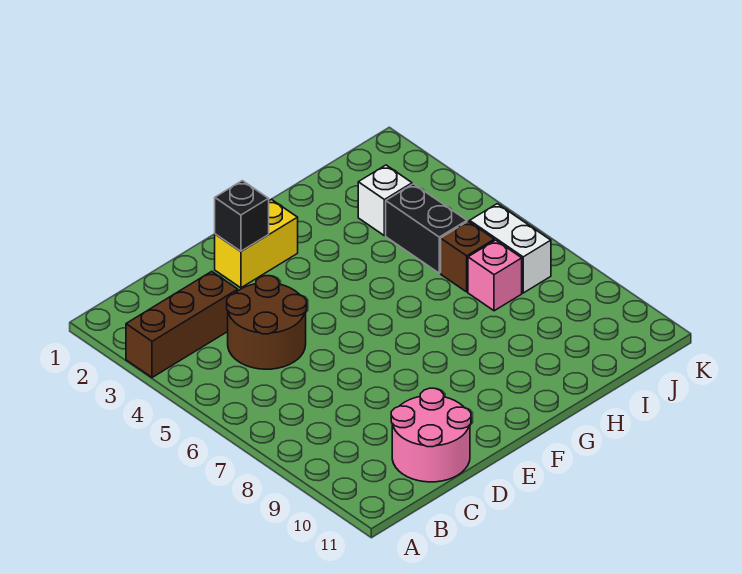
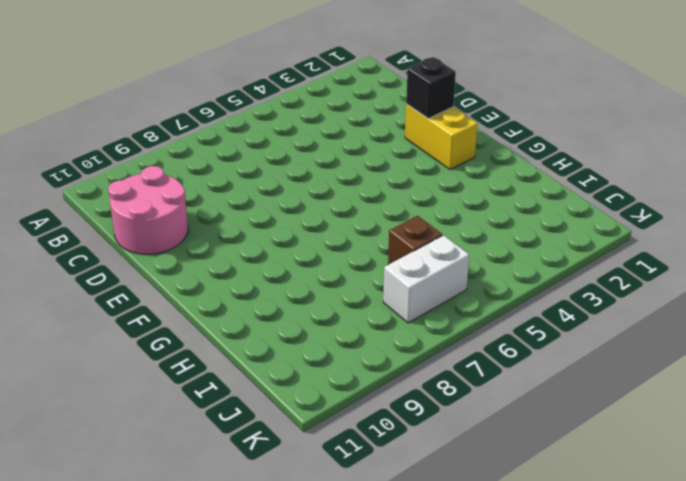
none -> brown brick A3:C3 level 1
none -> brown round brick C4:D5 level 1

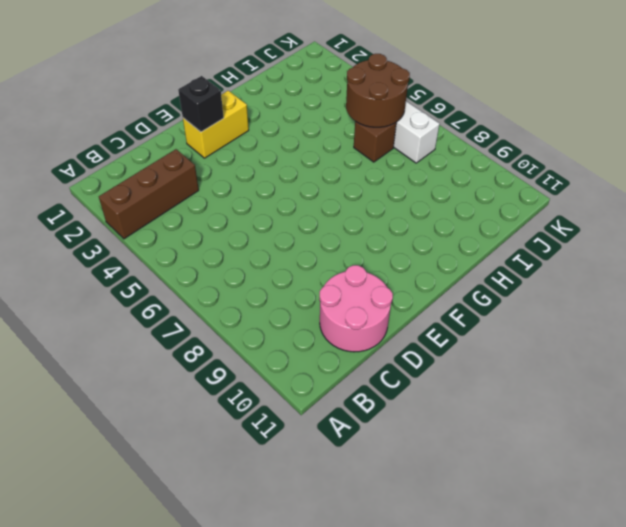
brown round brick I5:J6 level 2 -> brown round brick C4:D5 level 1
none -> white brick I3 level 1
none -> black brick I4:I5 level 1

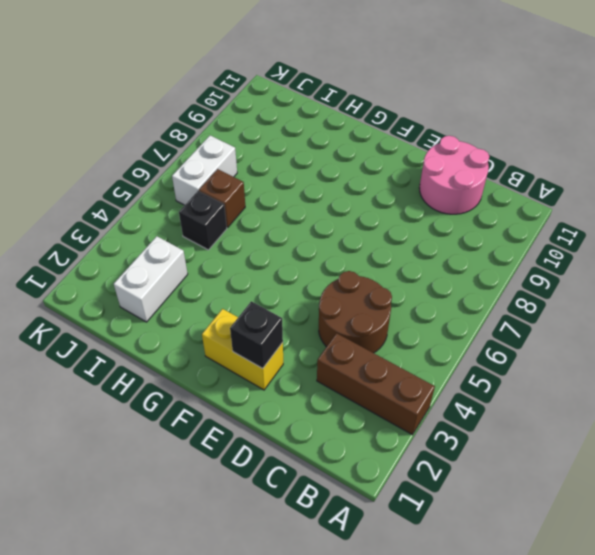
white brick I2:I3 level 1 -> white brick I3 level 1
black brick I5 level 1 -> black brick I4:I5 level 1
none -> pink brick I7 level 1

